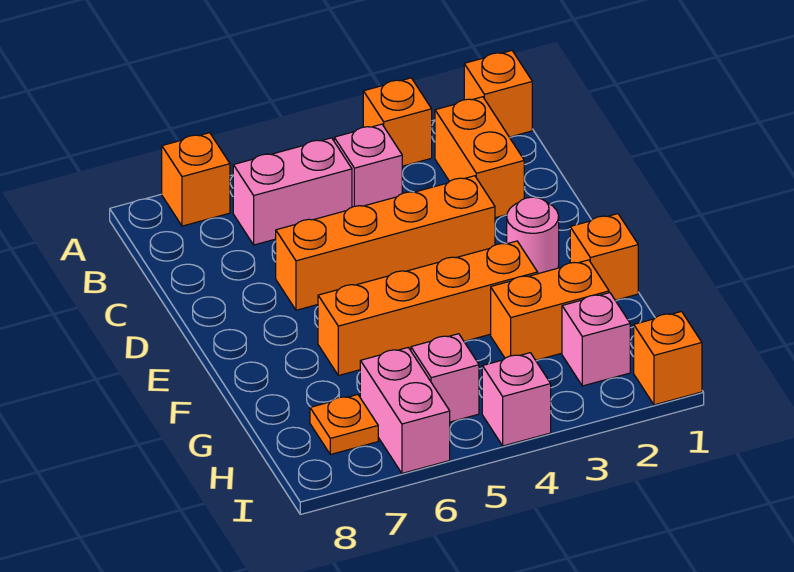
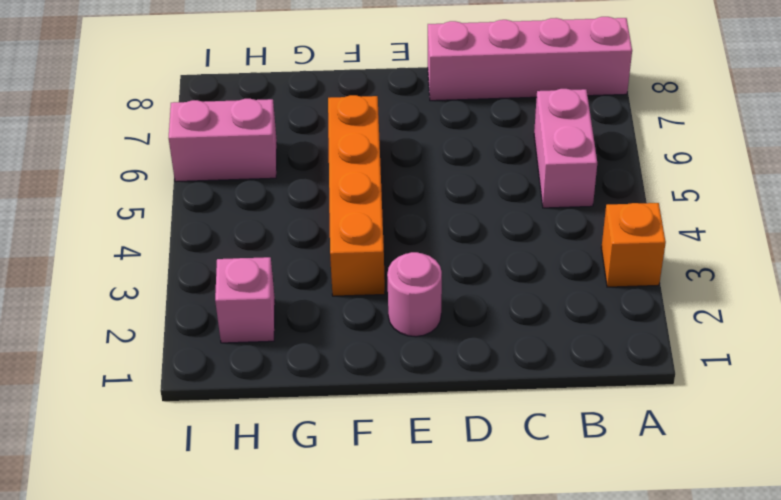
pink brick A8:D8 level 1 -> none
none -> orange brick A1 level 1
none -> orange brick A7 level 1
none -> orange brick B2:C2 level 1

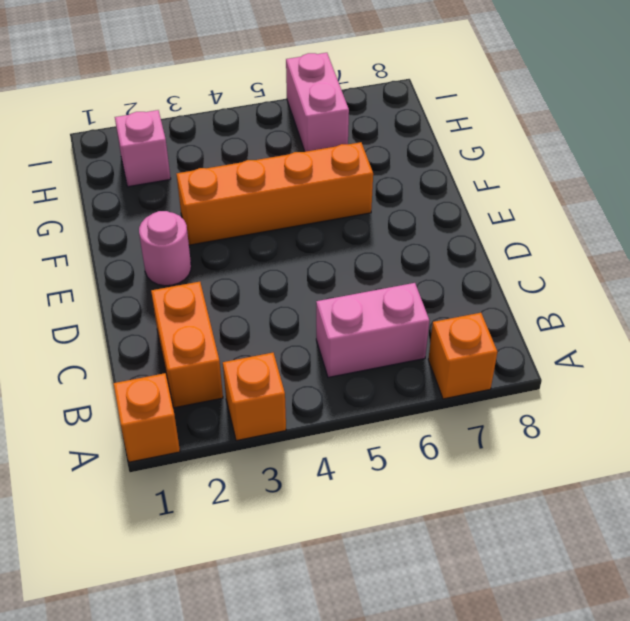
none -> pink brick B4 level 1
none -> orange brick D3:D6 level 1
none -> orange brick F1 level 1

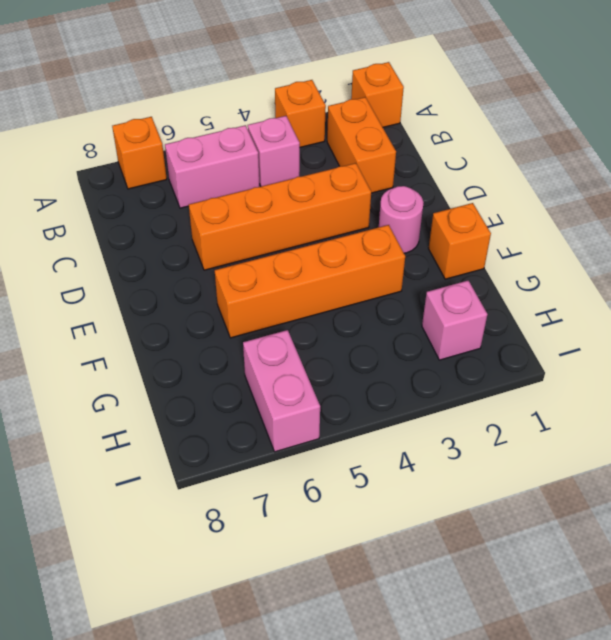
none -> orange brick G2:G3 level 1
none -> pink brick H5 level 1
none -> orange plate H7 level 1

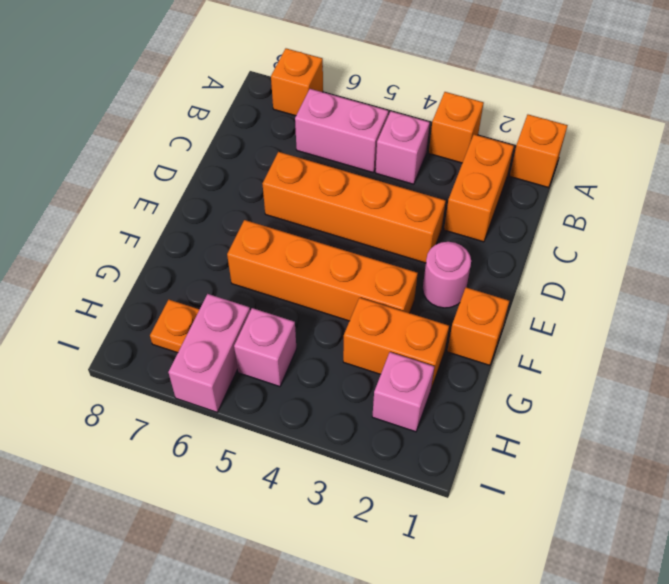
none -> orange brick I1 level 1
none -> pink brick I4 level 1

